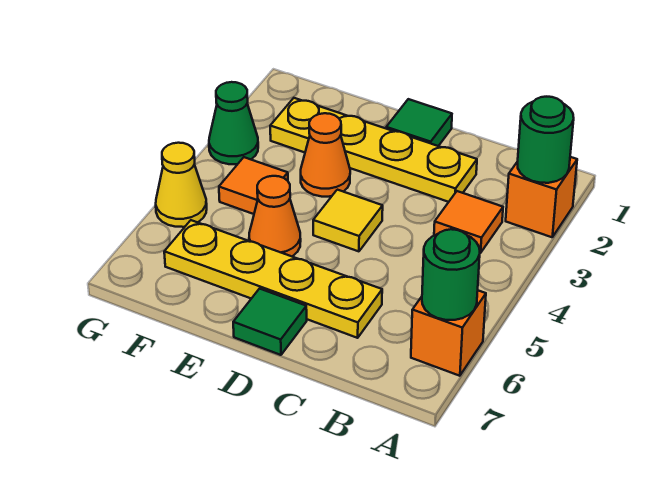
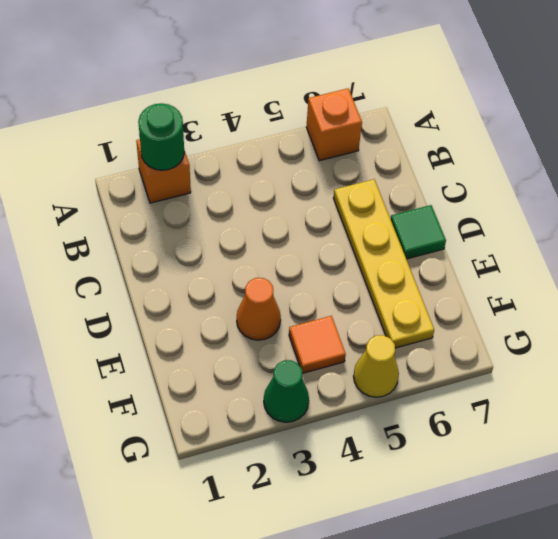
none -> orange tile B3 level 1
none -> yellow plate C2:F2 level 1
none -> green tile D1 level 1

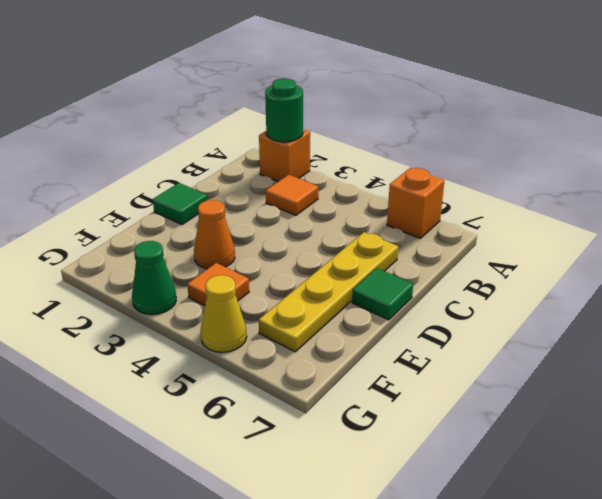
none -> yellow plate C2:F2 level 1
none -> yellow tile D4 level 1
none -> orange cone E5 level 1

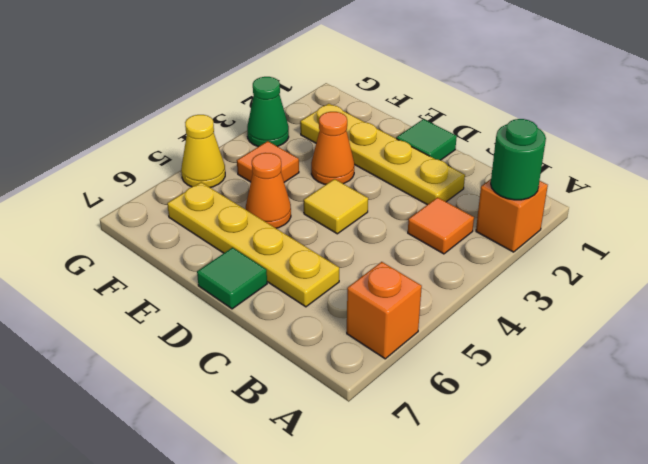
none -> green round brick A6 level 2

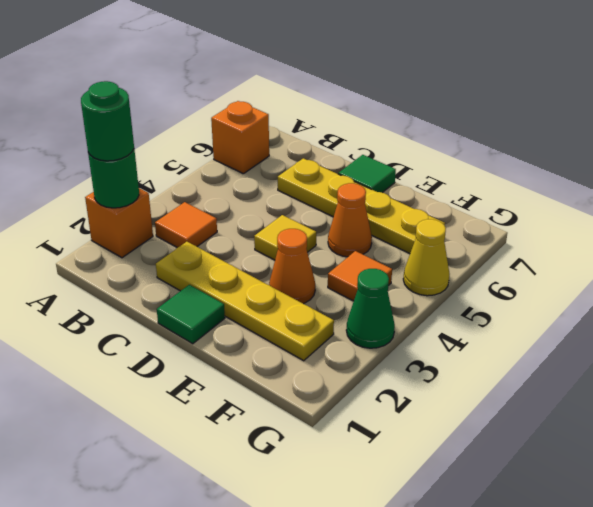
green round brick A2 level 3 -> green round brick A6 level 2

